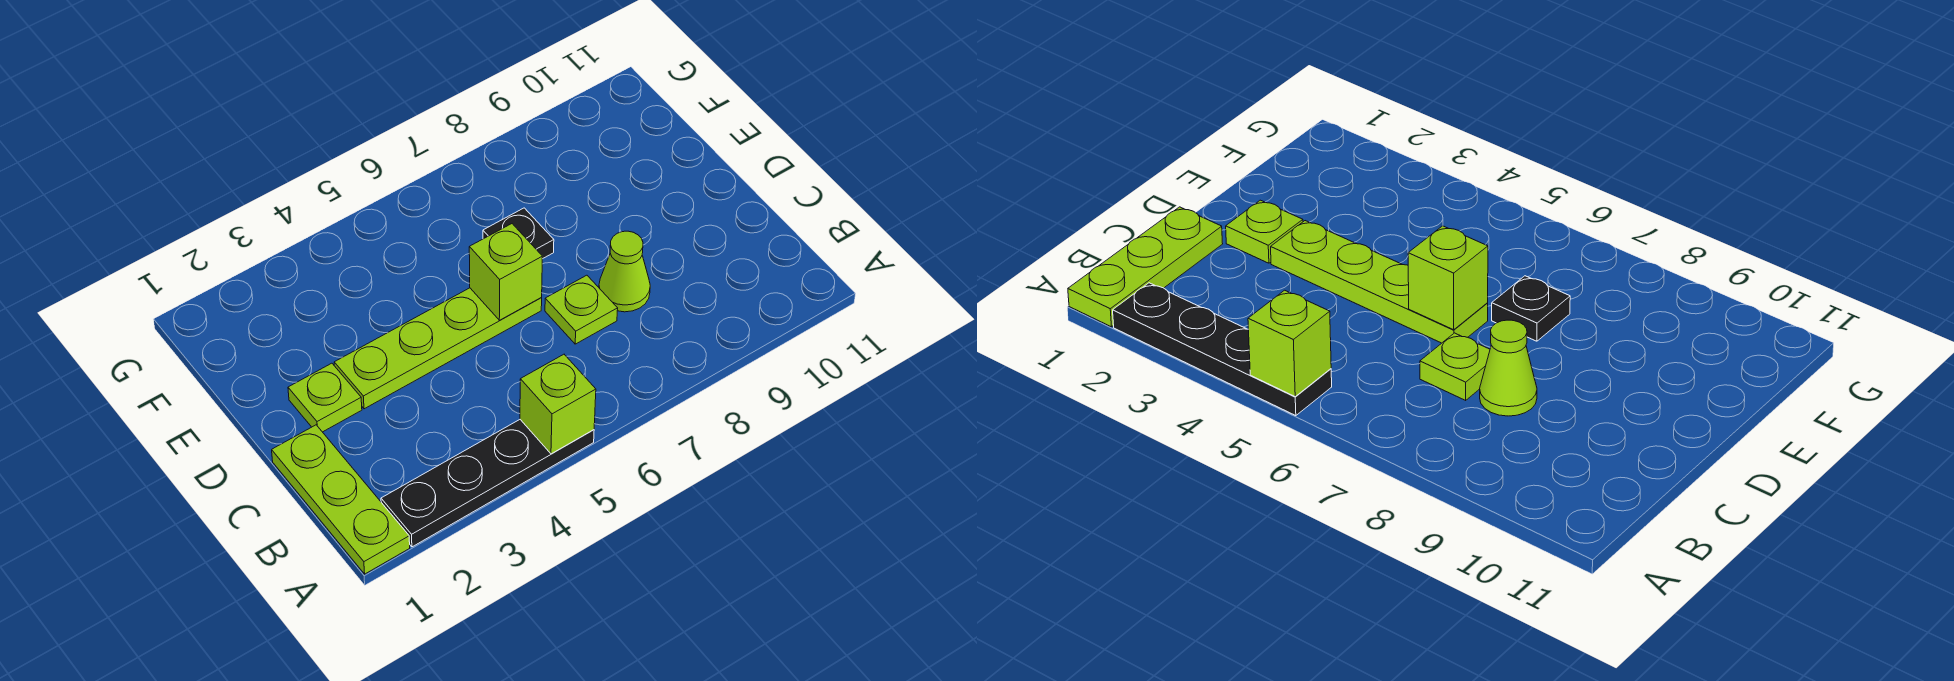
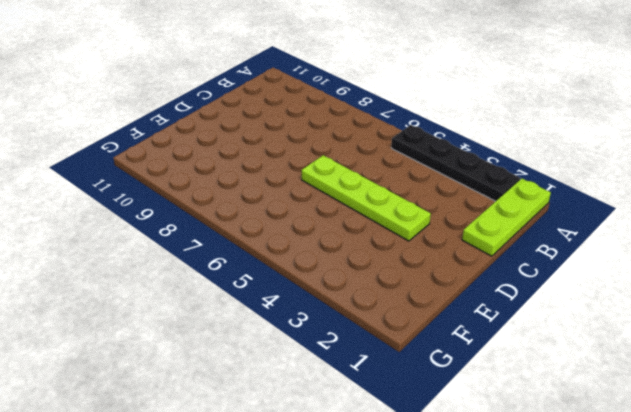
none -> lime plate C7 level 1
none -> lime cone C8 level 1

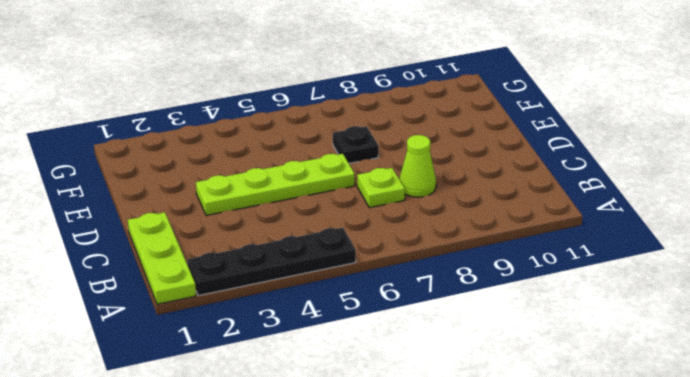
none -> lime plate D2 level 1
none -> lime brick A5 level 2

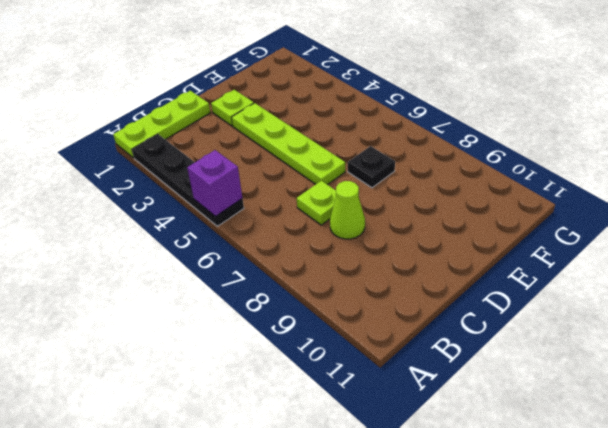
purple brick A5 level 2 -> lime brick A5 level 2
none -> lime brick D6 level 2

